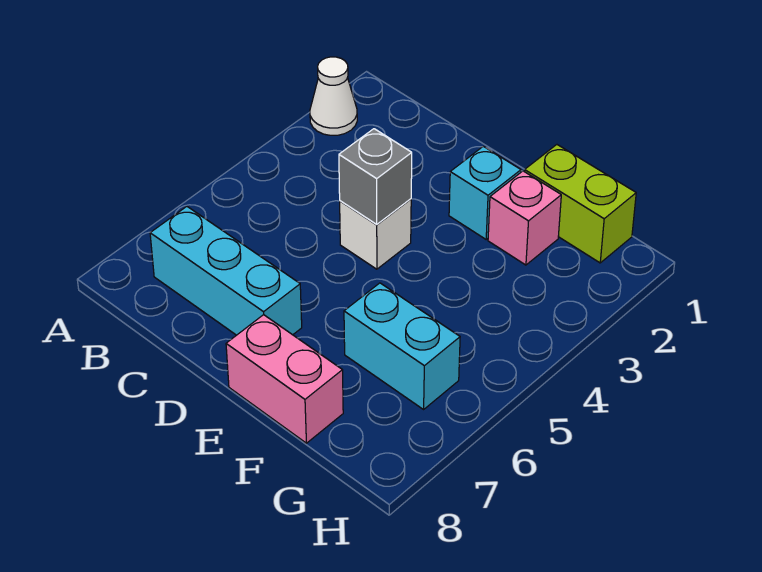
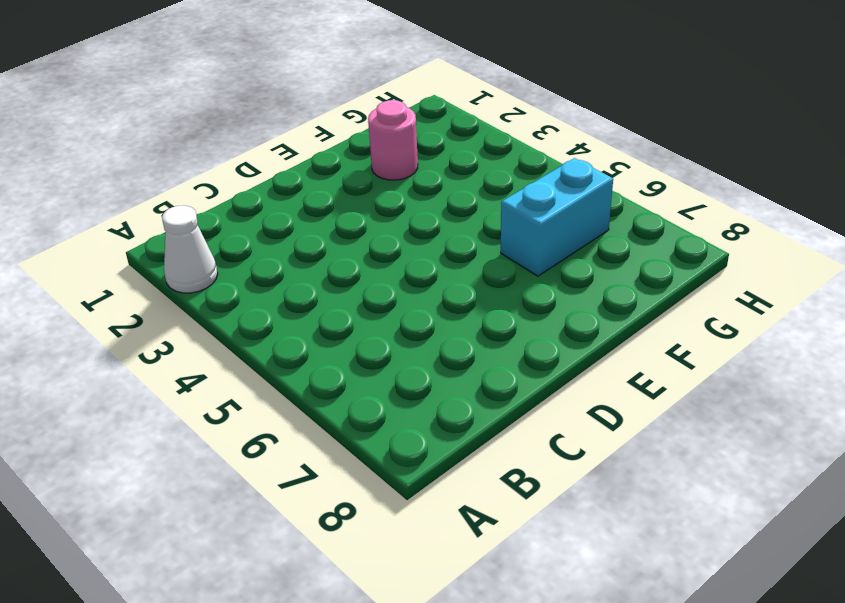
pink round brick F2 level 1 -> pink brick F2 level 1
none -> cyan brick B7:D7 level 1
none -> white brick D4 level 1

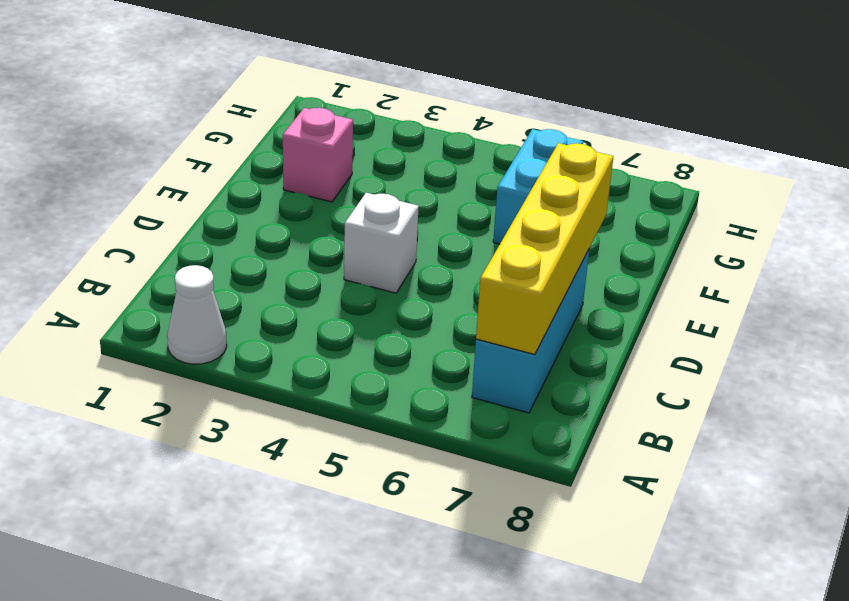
yellow brick B7:E7 level 2 -> none
none -> cyan brick E2 level 1
none -> pink brick E8:F8 level 1

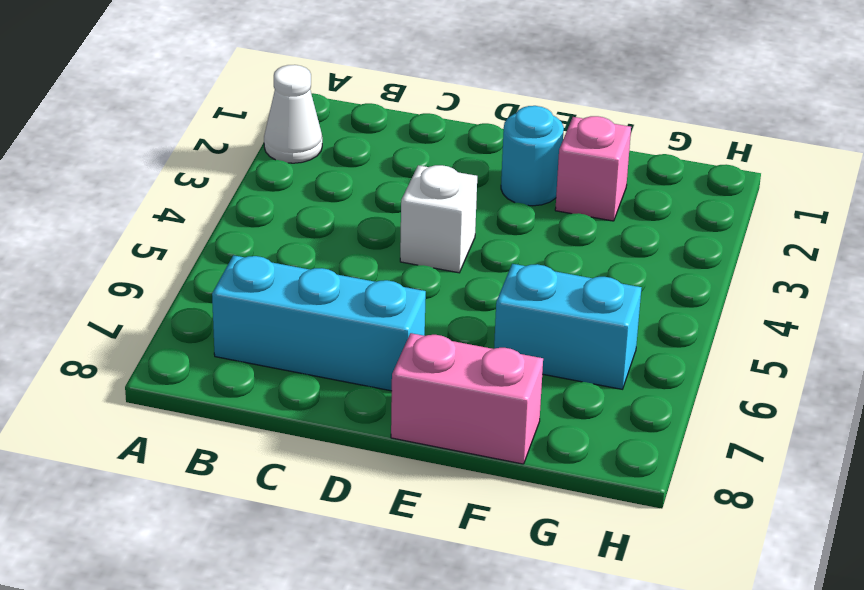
cyan round brick E2 level 1 -> cyan brick E2 level 1
none -> lime brick F1:G1 level 1
none -> grey brick D4 level 2

